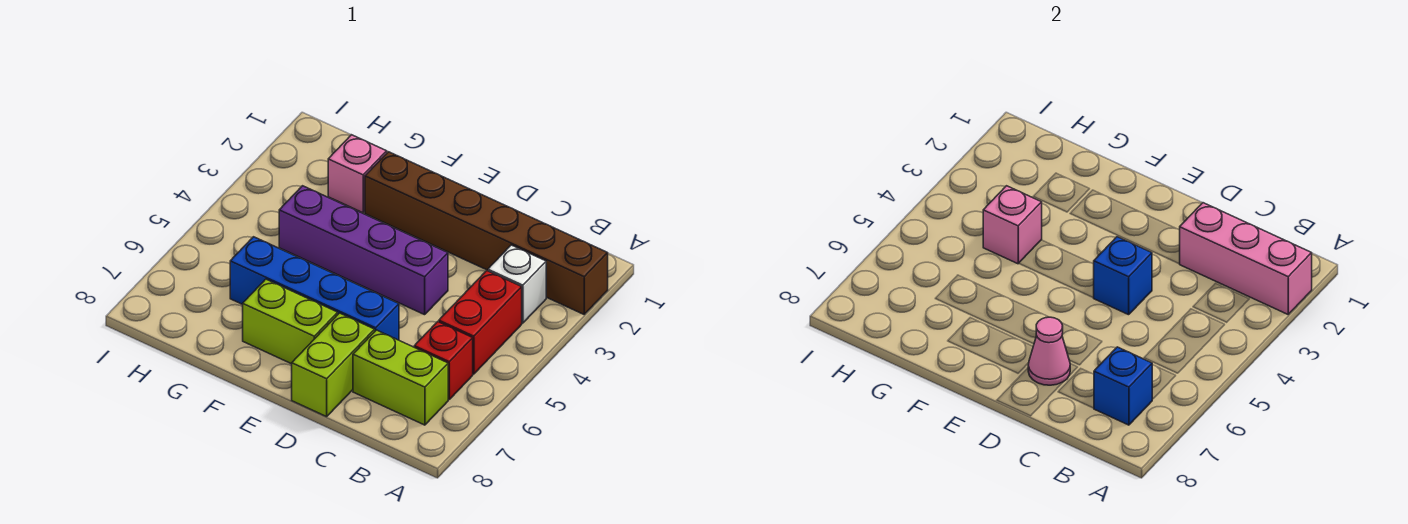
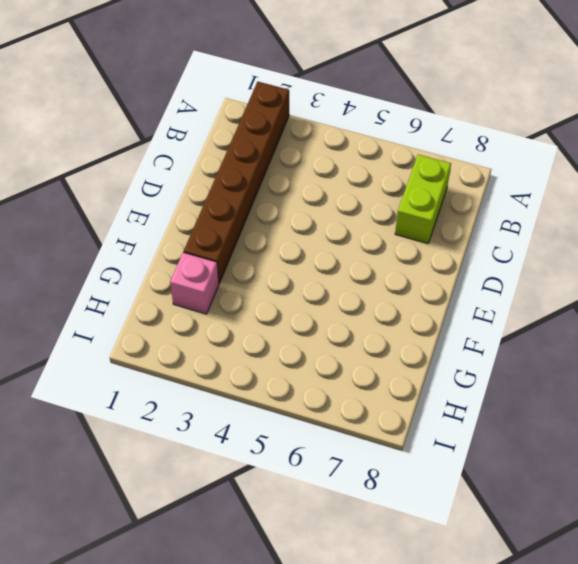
none -> white brick B3 level 1
none -> red brick B4:B5 level 1
none -> red brick B6 level 1

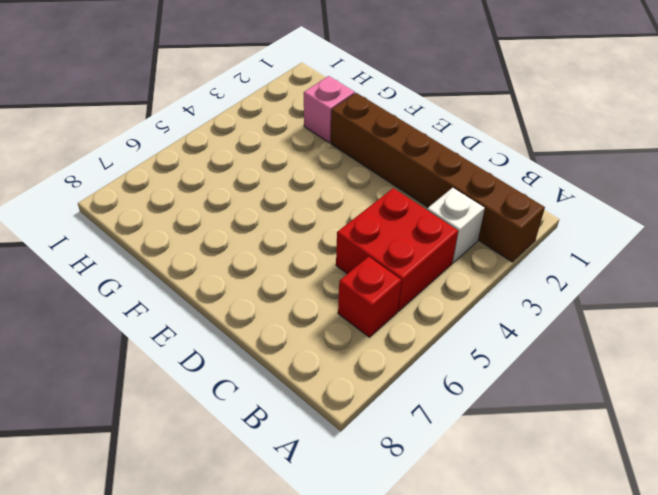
red brick B4:C5 level 1 -> red brick B4:B5 level 1
none -> lime brick B7:C7 level 1
none -> purple brick D4:G4 level 1
none -> blue brick D6:G6 level 1

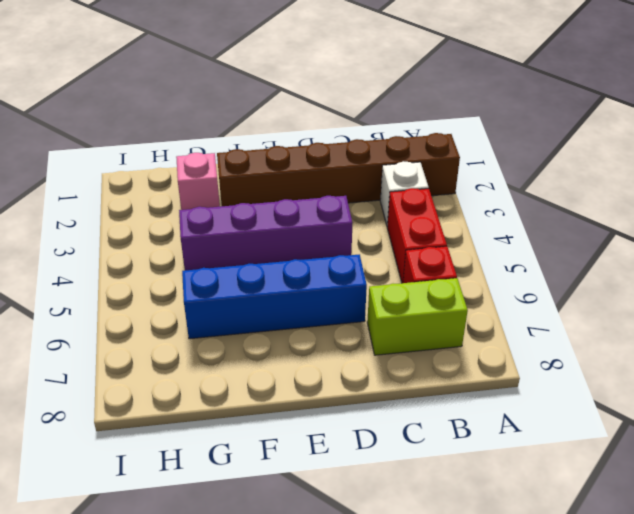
none -> lime brick D7:D8 level 1
none -> lime brick E7:F7 level 1
none -> pink brick A2:C2 level 2

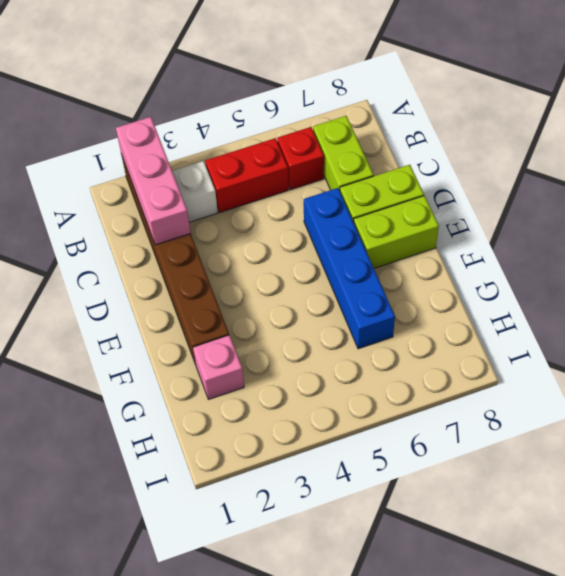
lime brick E7:E8 level 1 -> lime brick E7:F7 level 1
none -> purple brick D4:G4 level 1
none -> blue brick B7 level 2
none -> blue brick D4 level 2

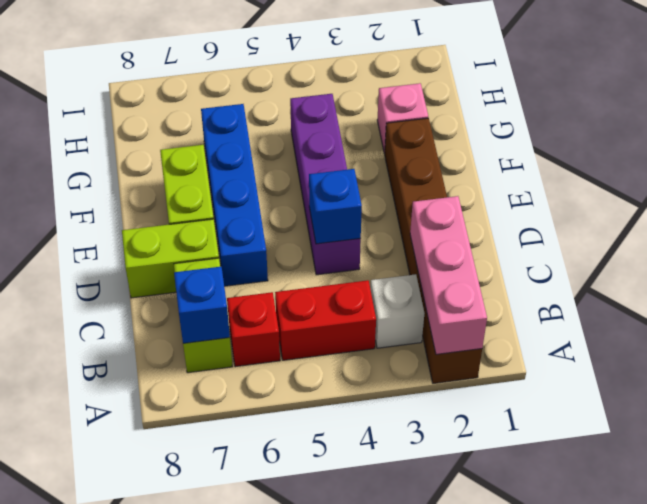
none -> pink cone D7 level 2
none -> pink brick G4 level 2

